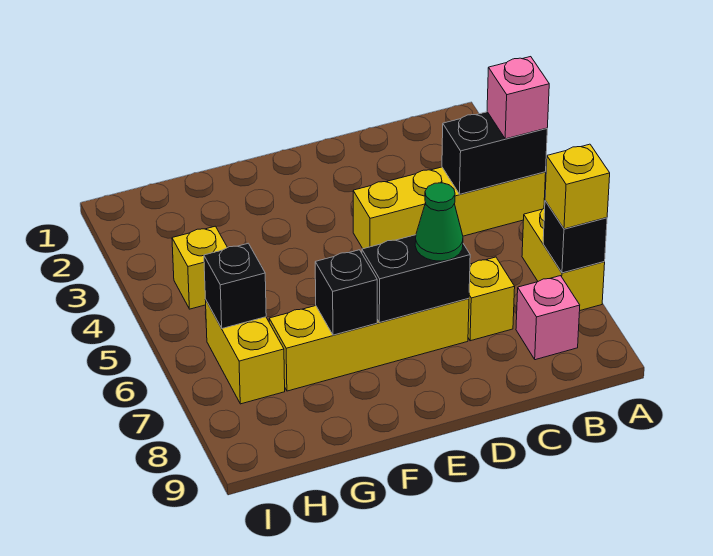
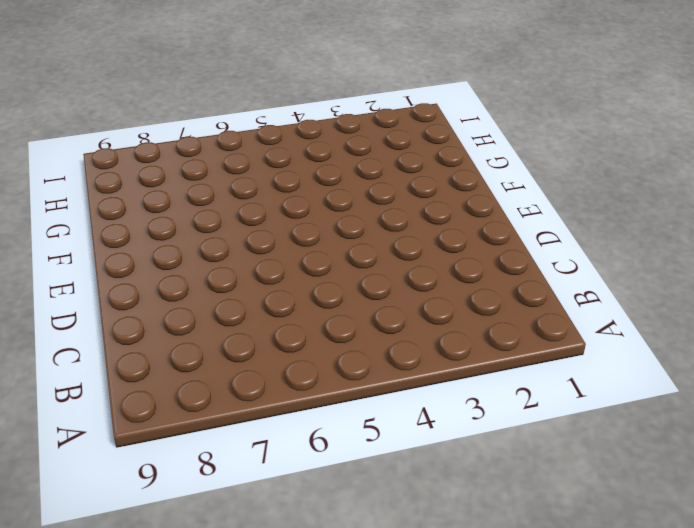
none -> yellow brick A4:D4 level 1
none -> yellow brick A6:A7 level 1
none -> pink brick B8 level 1

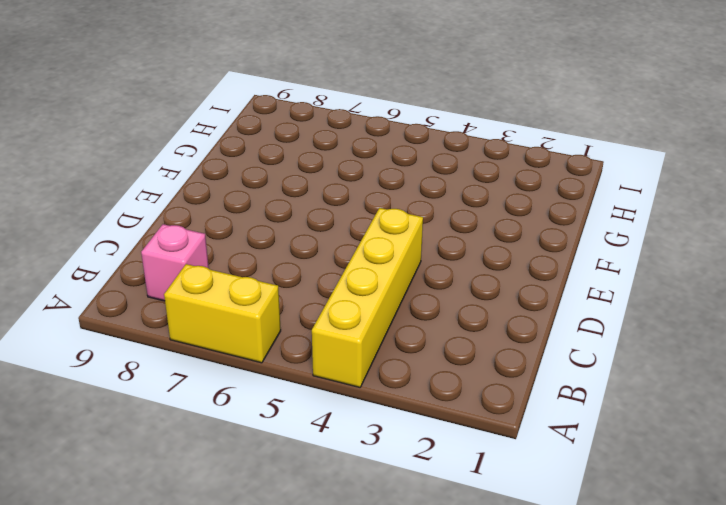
none -> yellow brick C7 level 1
none -> yellow brick D7:G7 level 1
none -> yellow brick H4 level 1

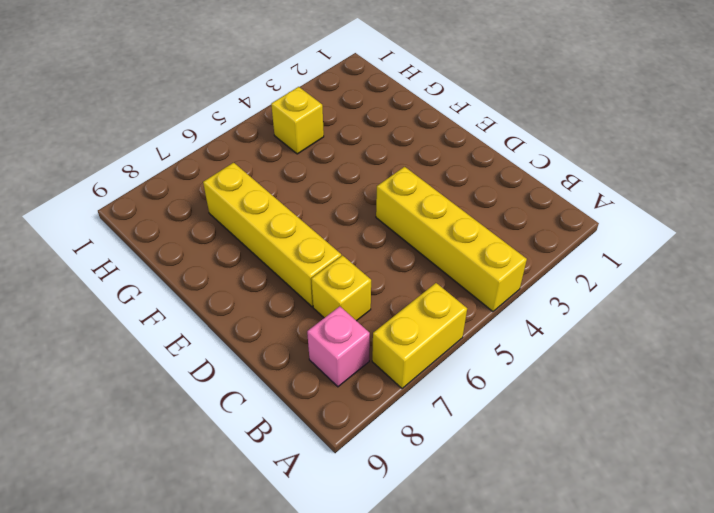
none -> yellow brick H6:H7 level 1
none -> black brick A4:B4 level 2
none -> black brick A7 level 2

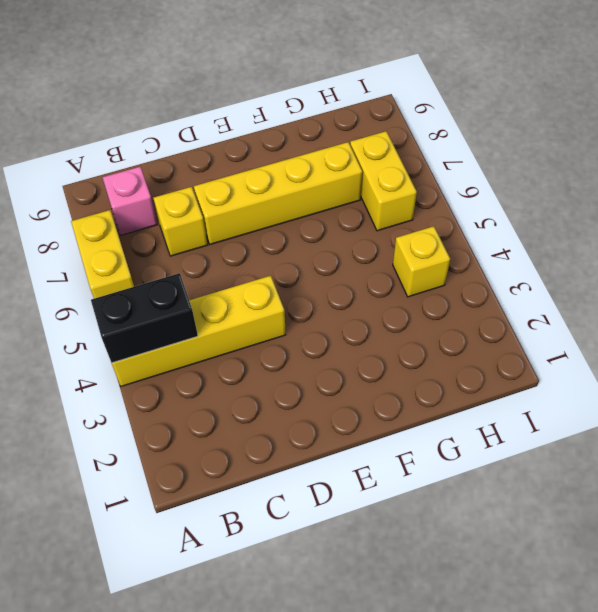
none -> black brick A7 level 2
none -> black brick D7:E7 level 2
none -> black brick F7 level 2

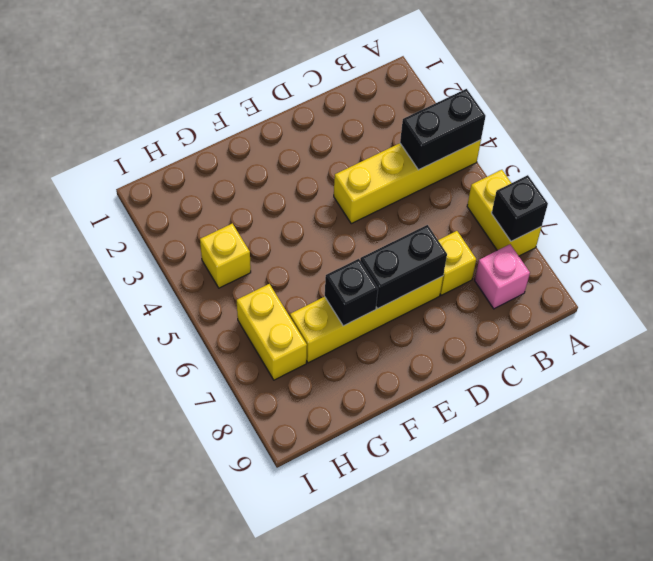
none -> black brick H6 level 2
none -> pink brick A4 level 3
none -> yellow brick A7 level 3

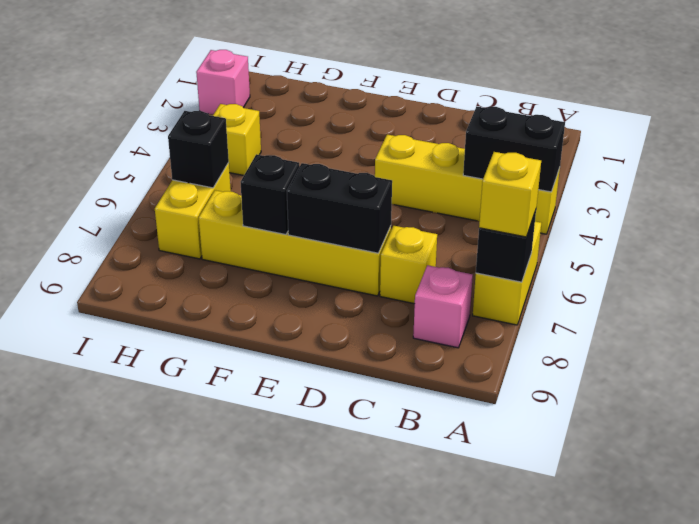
pink brick I2 level 1 -> pink brick A4 level 3
none -> green cone D7 level 3

